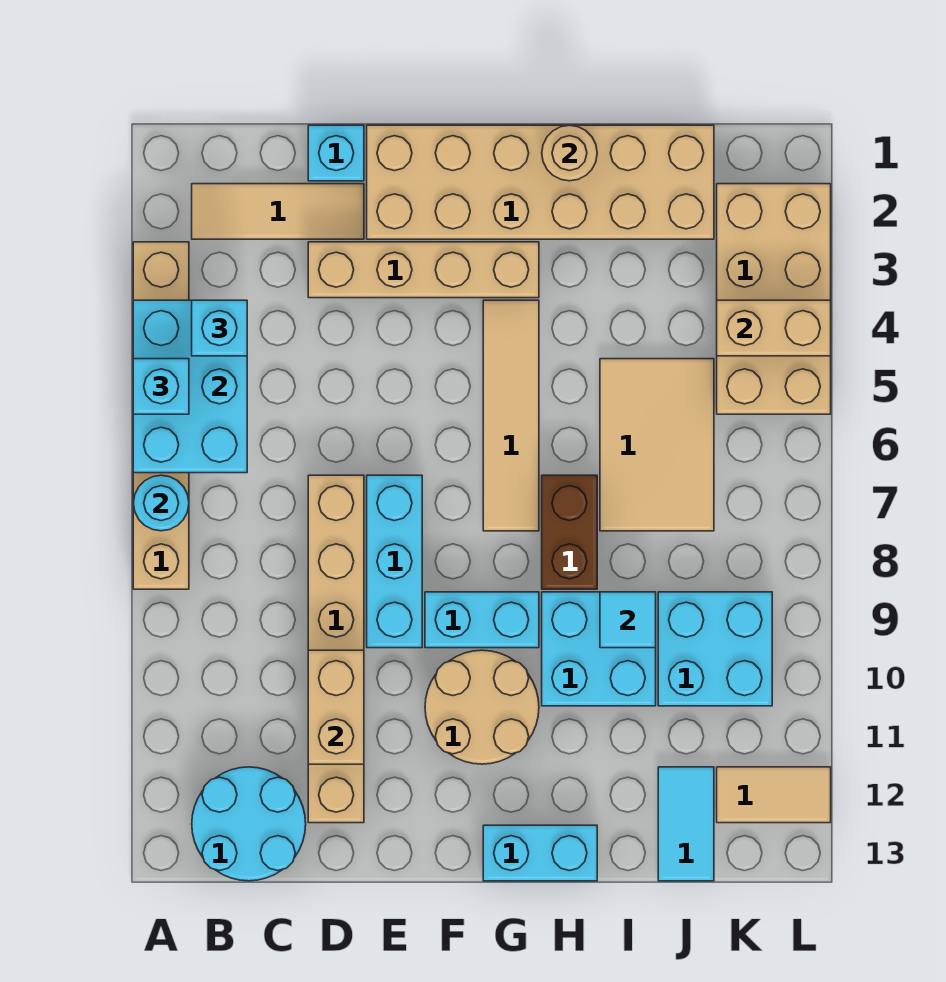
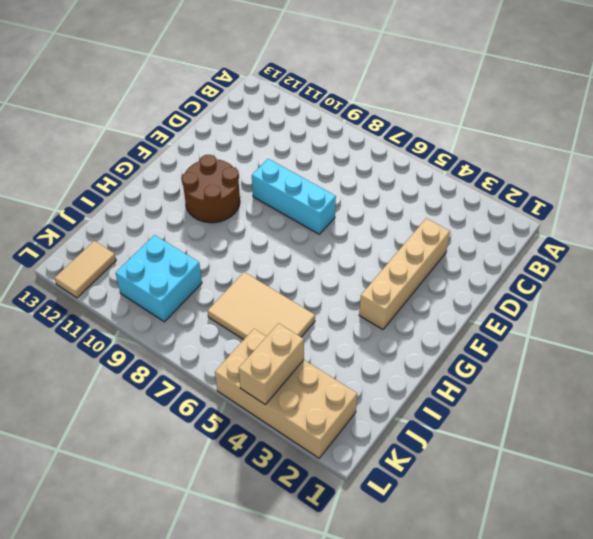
brown round brick F10:G11 level 1 -> tan round brick F10:G11 level 1
none -> tan brick A3:A8 level 1
none -> tan tile B2:D2 level 1
none -> cyan round brick B12:C13 level 1

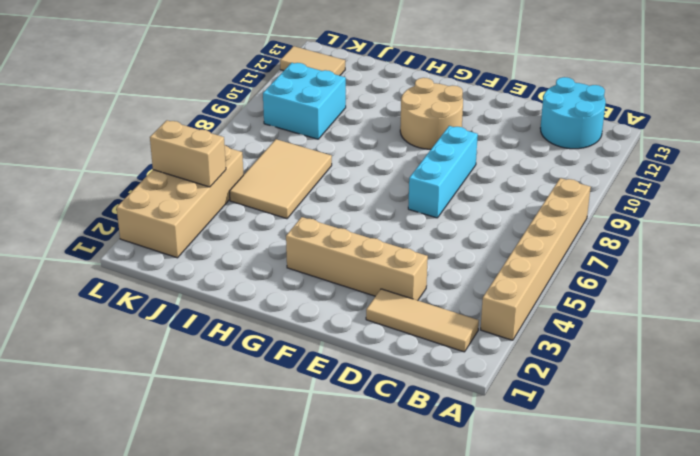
none -> cyan brick D1 level 1
none -> tan brick D7:D12 level 1
none -> tan brick E1:J2 level 1

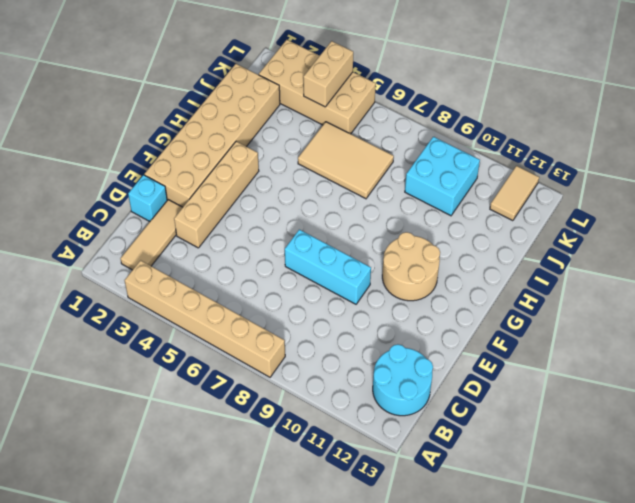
none -> tan brick D7:D12 level 1
none -> cyan brick F9:G9 level 1
none -> tan tile G4:G7 level 1

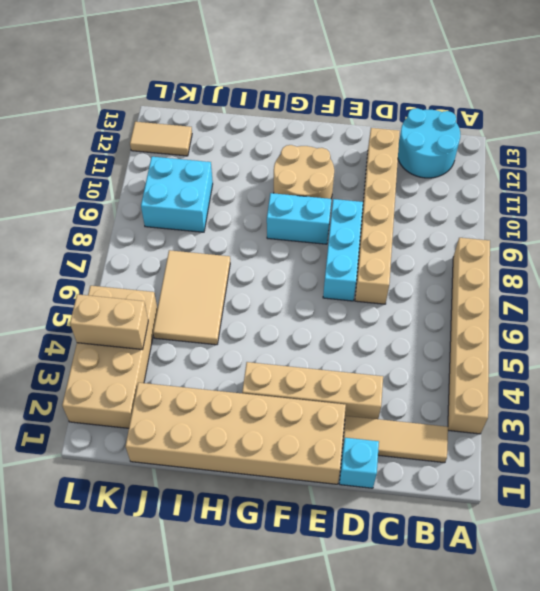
none -> tan tile G4:G7 level 1
none -> cyan brick G13:H13 level 1
none -> brown brick H7:H8 level 1

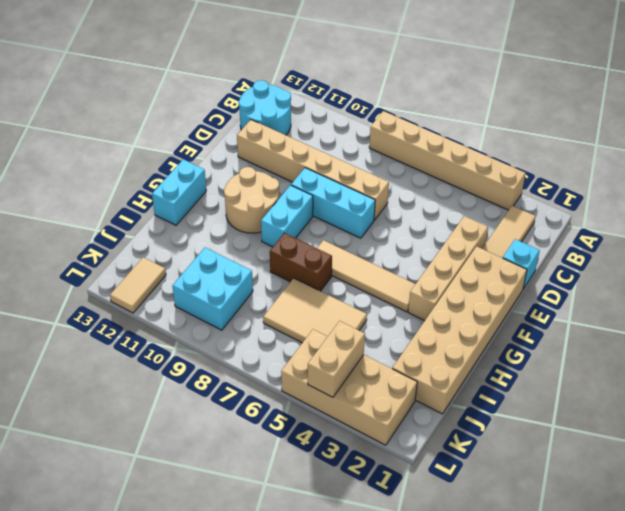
none -> cyan brick H9:I10 level 1
none -> cyan tile J12:J13 level 1
none -> cyan brick A4:B6 level 2

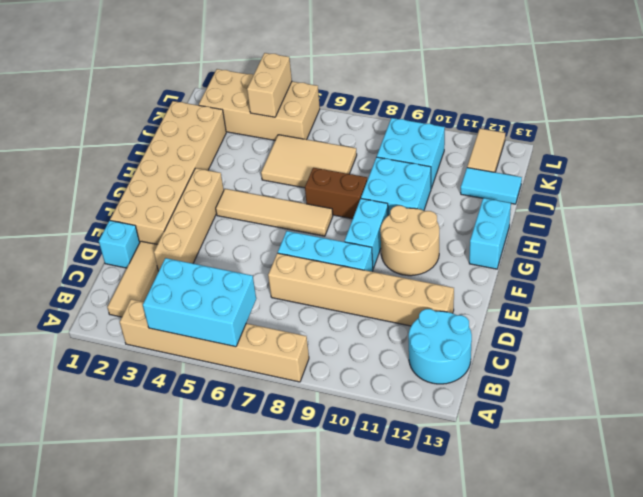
none -> cyan round brick A7 level 2
none -> tan brick D10:D11 level 2
none -> tan round brick H1 level 2

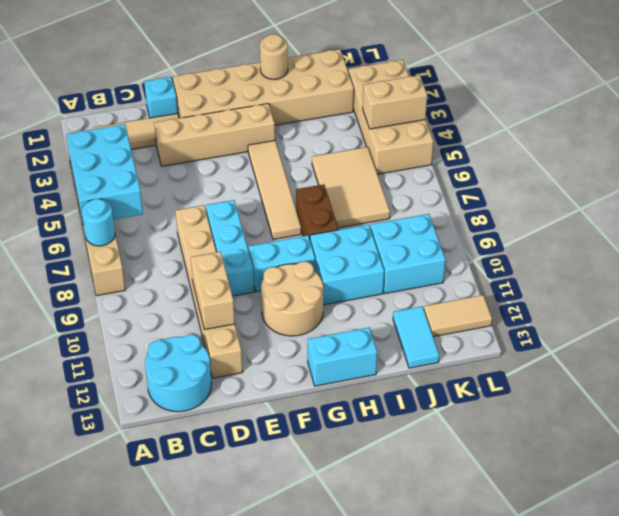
none -> cyan tile I9 level 2
none -> cyan brick A5 level 3
none -> cyan brick B4 level 3

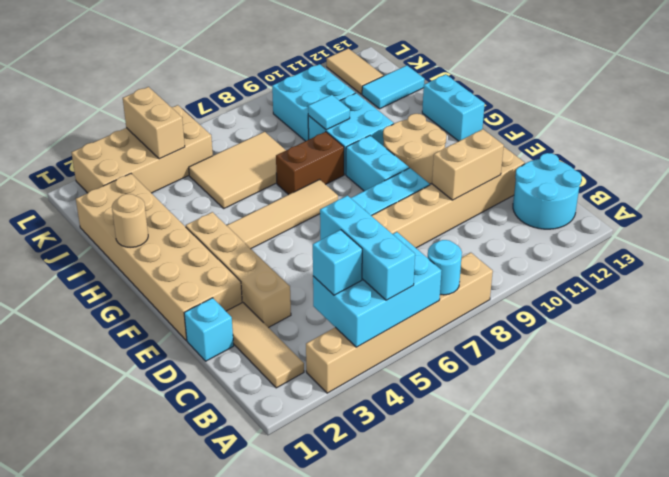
cyan brick A5:C5 level 3 -> cyan brick A5 level 3

